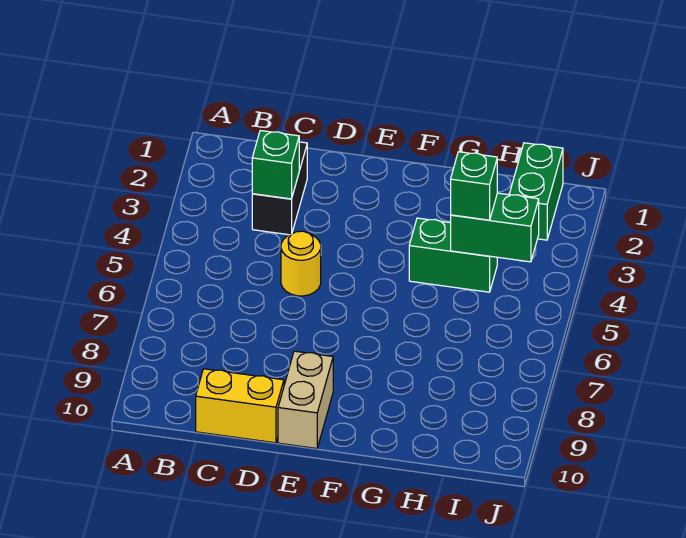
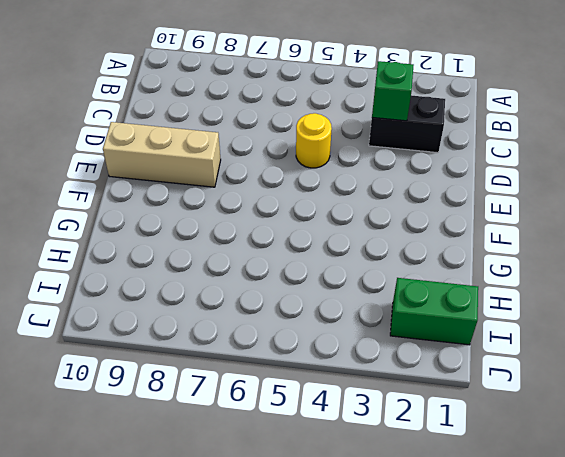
tan brick E8:E10 level 1 -> tan brick E9:E10 level 1
none -> yellow brick C10:D10 level 1
none -> green brick G4:H4 level 1

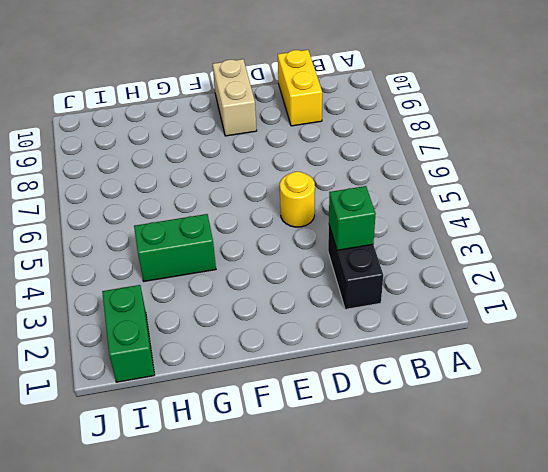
yellow brick C9:C10 level 1 -> yellow brick C10:D10 level 1
none -> green brick H4:I4 level 2
none -> green brick H4 level 3

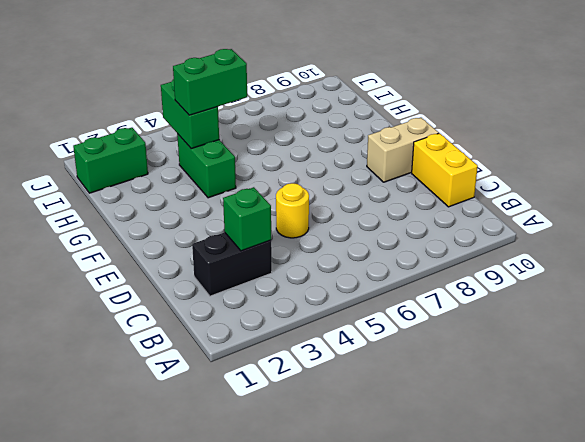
green brick H4:H5 level 3 -> green brick H4 level 3

